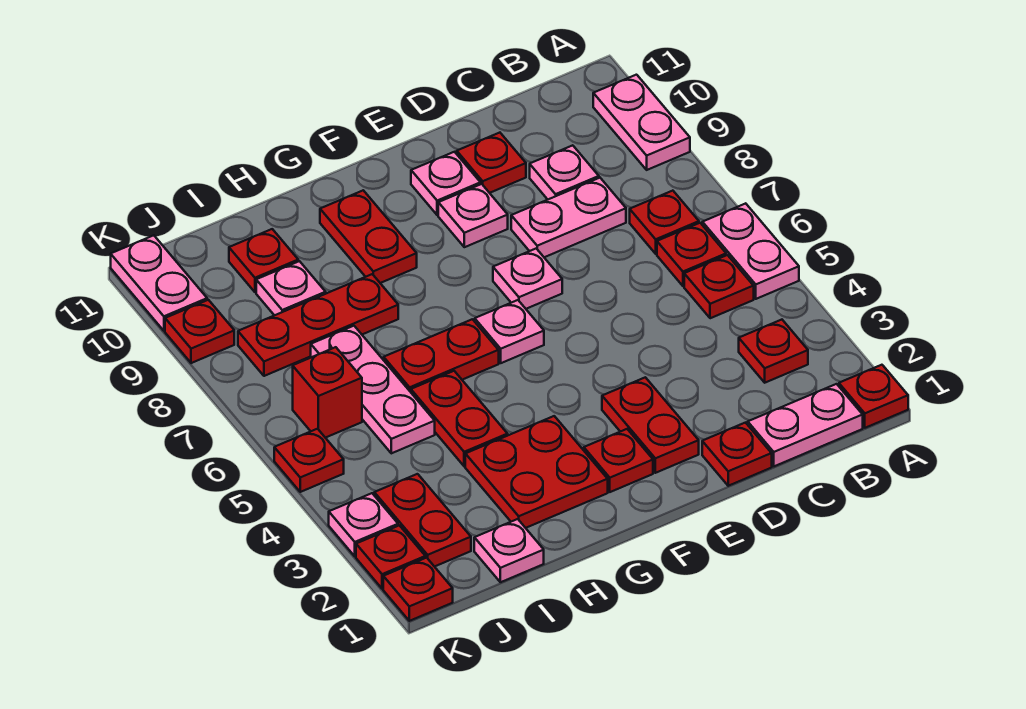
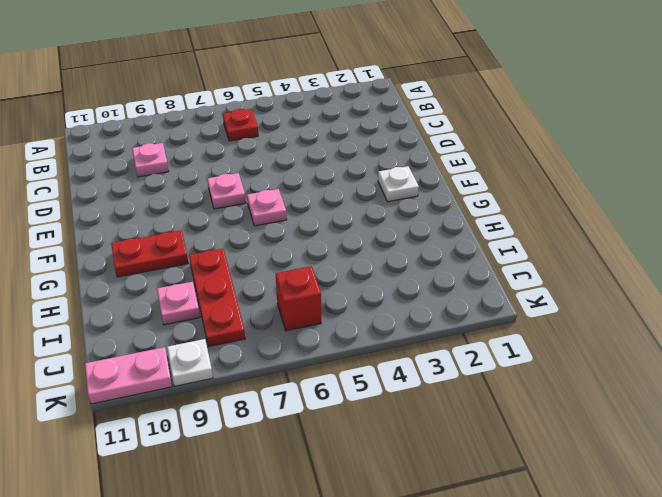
white plate F2 level 1 -> red plate F2 level 1
white plate K9 level 1 -> red plate K9 level 1
none -> red plate A1 level 1
none -> pink plate A5:A6 level 1
none -> pink plate A9:A10 level 1
none -> pink plate B1:C1 level 1

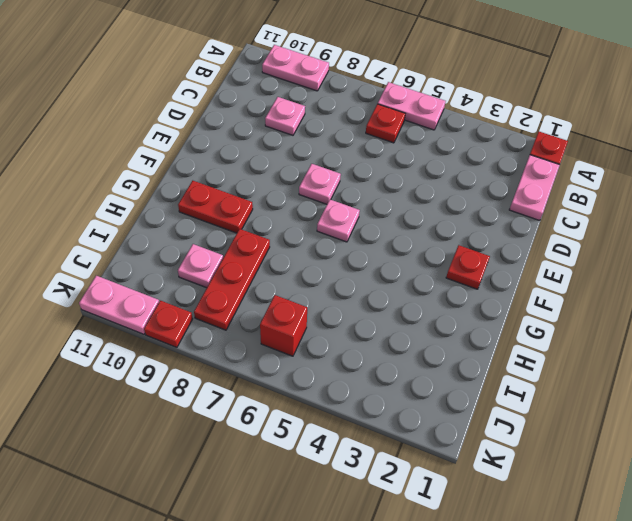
none -> red plate B3 level 1
none -> red plate B5 level 1
none -> red plate B7 level 1
none -> pink plate C8:D8 level 1

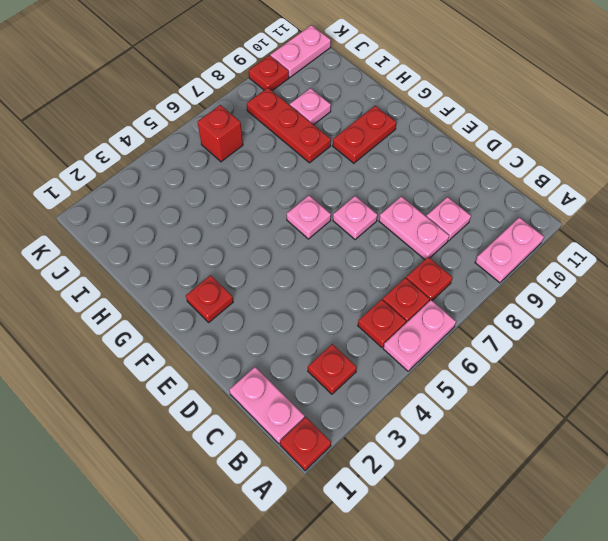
none -> red plate D1 level 1
none -> red plate D10 level 1
none -> red plate E2:E3 level 1
none -> pink plate E9 level 1

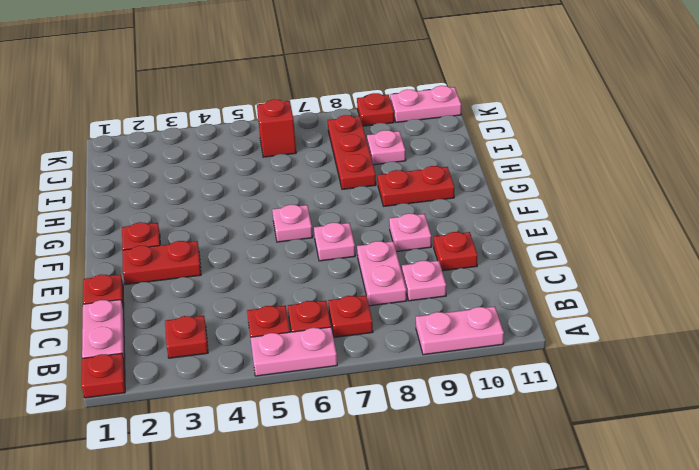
none -> pink plate E10 level 1
none -> red plate G2:H3 level 1
none -> red plate G6:H6 level 1
none -> red plate H4:H5 level 1

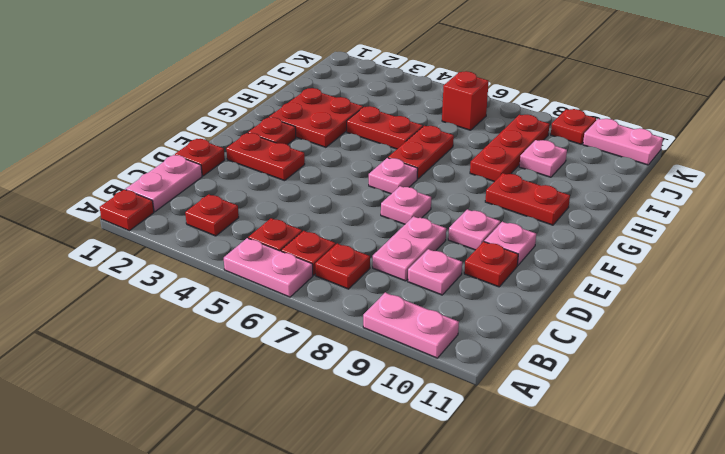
none -> pink plate I1 level 1
none -> pink plate I5:I7 level 1
none -> red plate I10 level 1
none -> red plate J2:J3 level 1

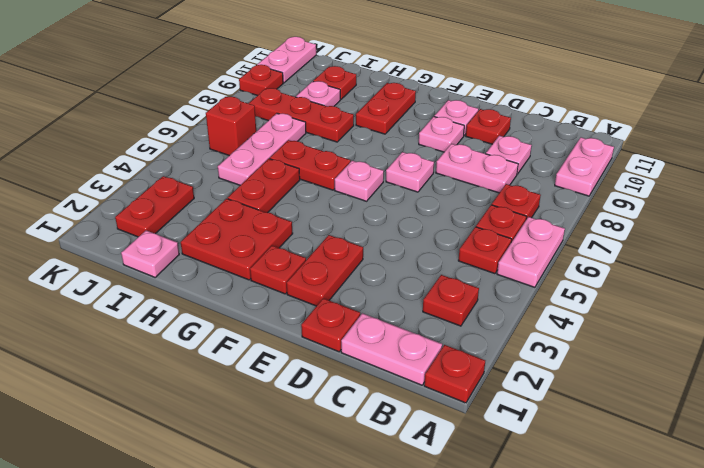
none -> red plate K1 level 1
none -> red plate K2 level 1
none -> pink plate K3 level 1
none -> red plate K5 level 1

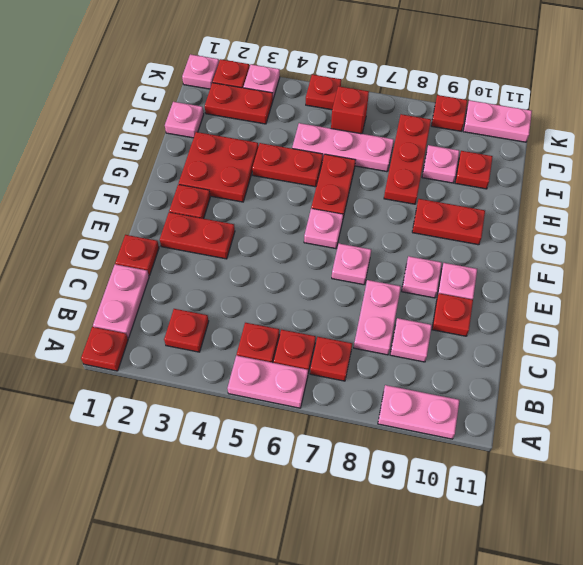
pink plate K1 level 1 -> red plate K1 level 1

